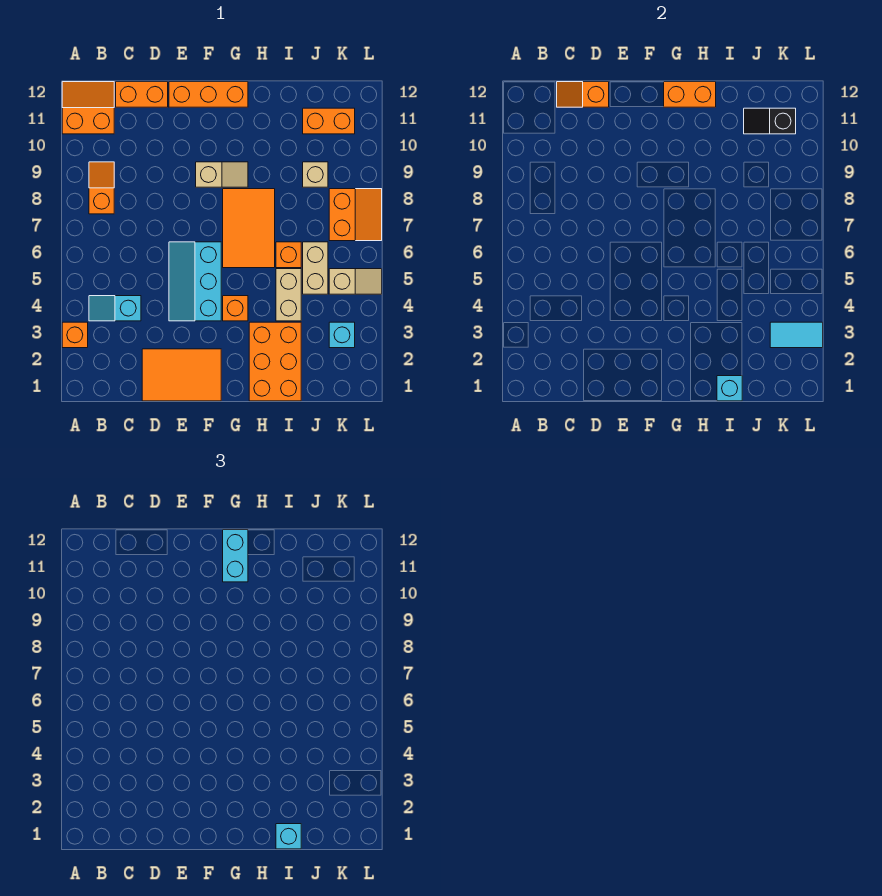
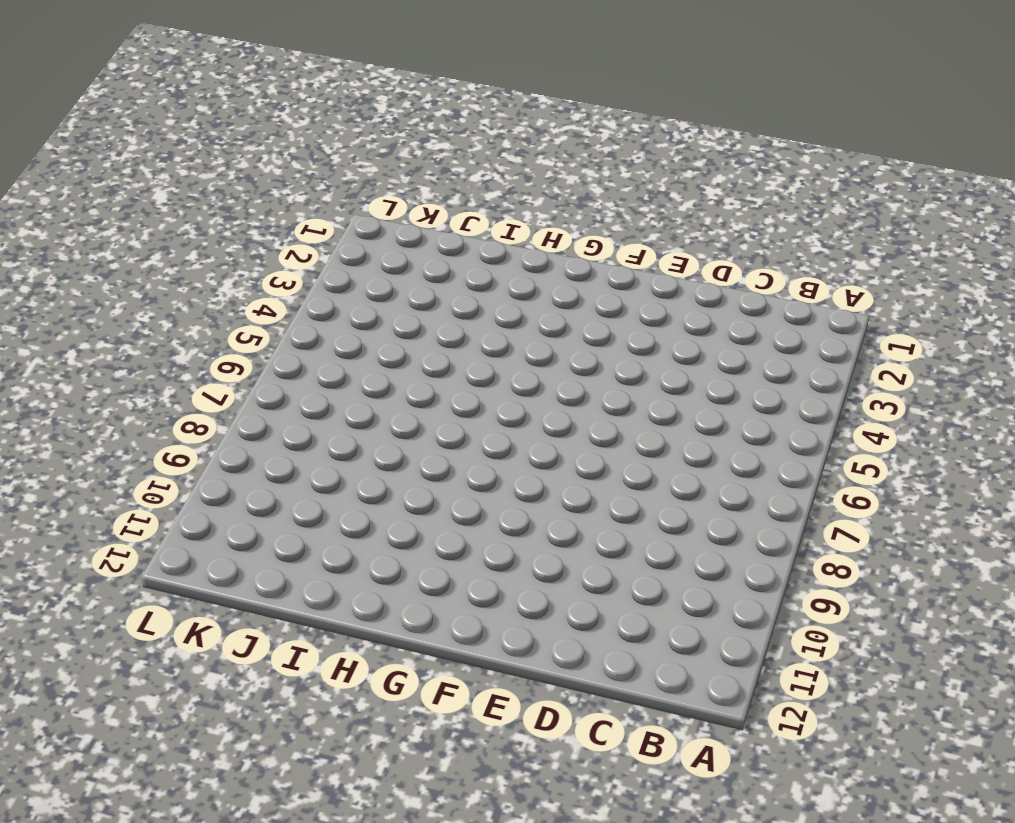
none -> orange brick A3 level 1
none -> orange slope A11:B12 level 1 top 11
none -> cyan slope B4:C4 level 1 top C

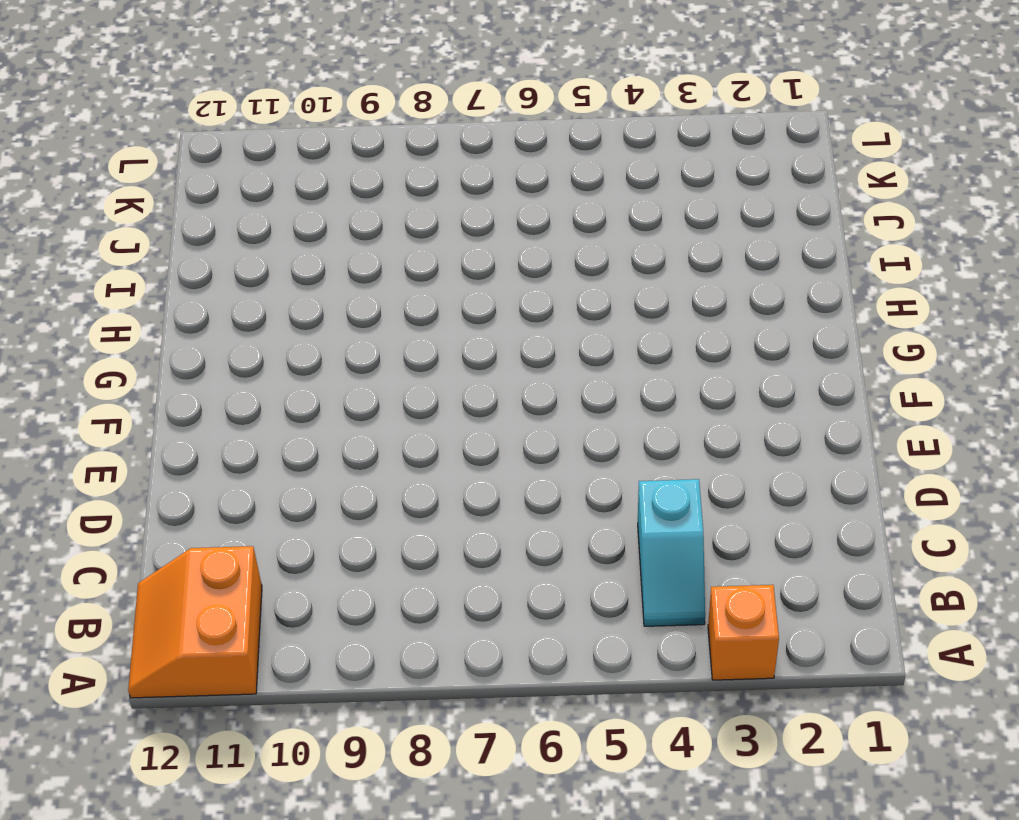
none -> orange slope B8:B9 level 1 top 8
none -> orange brick C12:D12 level 1
none -> orange tile D1:F2 level 1

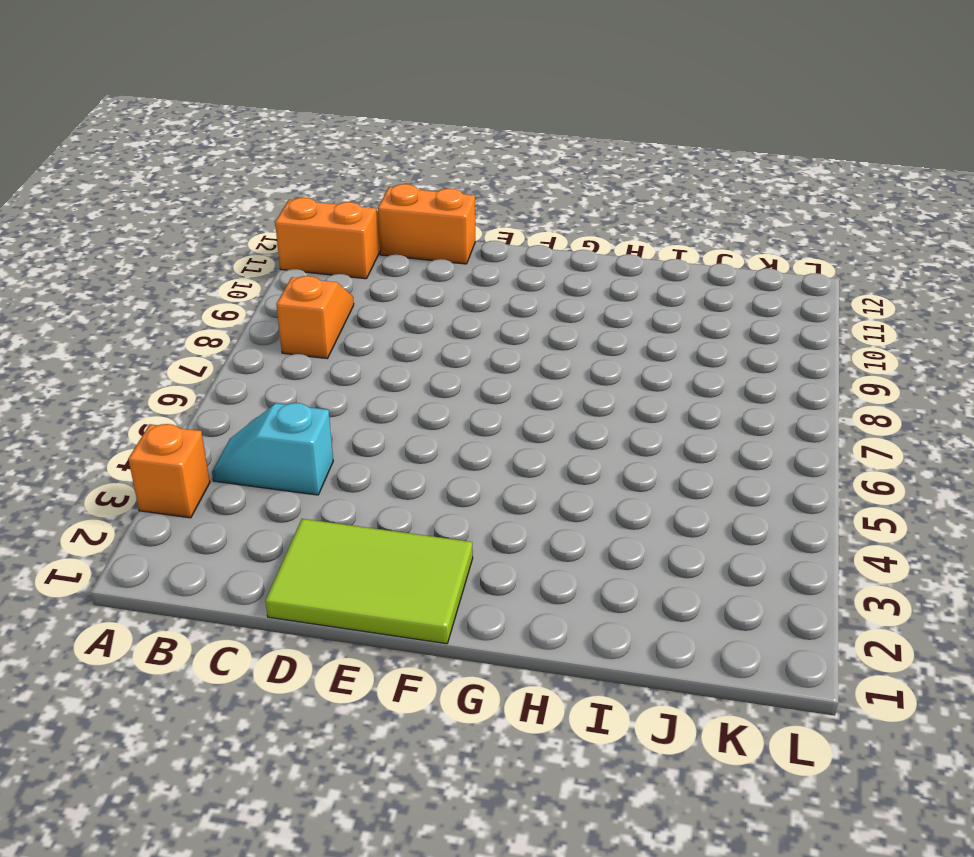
lime tile D1:F2 level 1 -> orange tile D1:F2 level 1
none -> cyan slope E4:F6 level 1 top F
none -> orange brick E12:G12 level 1
none -> tan slope F9:G9 level 1 top F

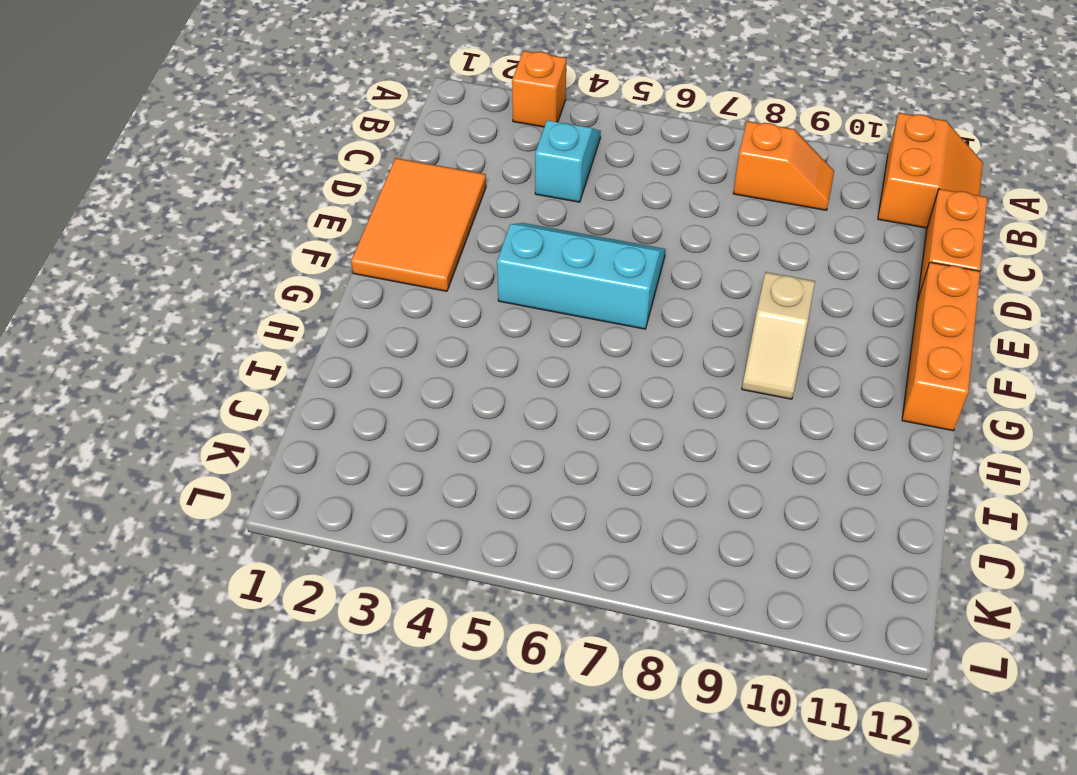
none -> orange brick G4 level 1
none -> orange tile G6:H8 level 1
none -> orange brick H1:I3 level 1

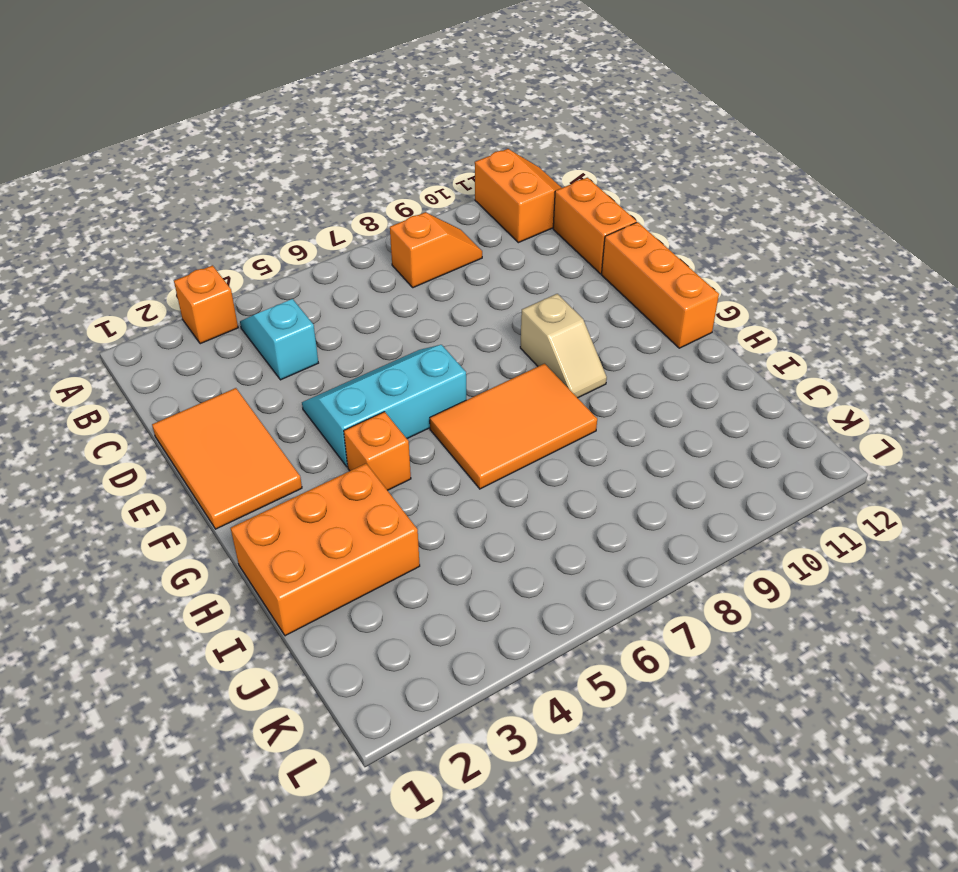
none -> tan brick I4:I5 level 1
none -> orange brick I6 level 1
none -> tan brick J5:J6 level 1

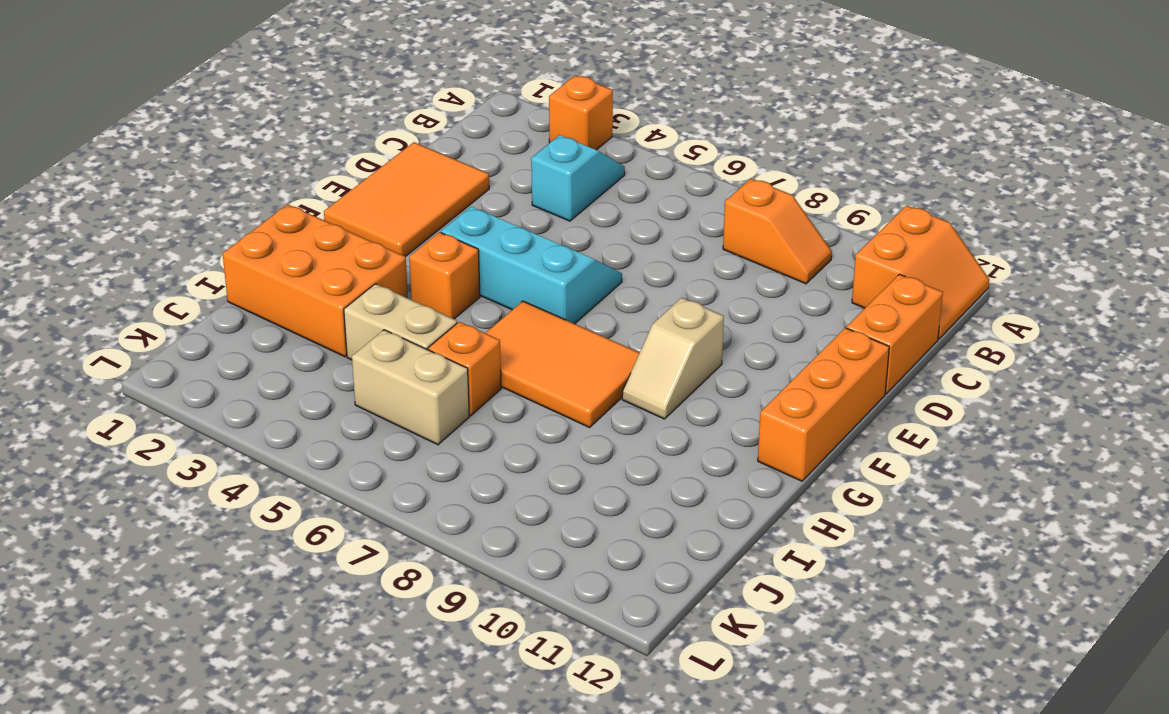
none -> tan brick J9 level 1
none -> orange brick J11:K11 level 1
none -> cyan brick K3 level 1

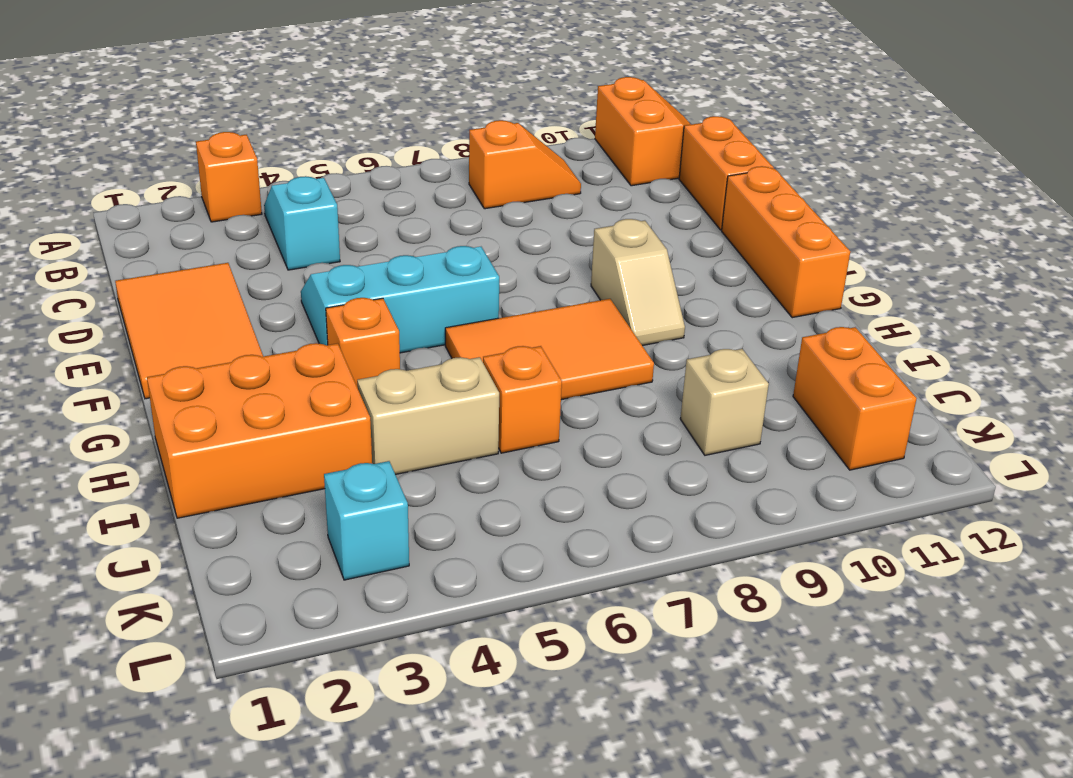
none -> tan brick J5:J6 level 1
none -> tan slope K5:L5 level 1 top K
none -> orange slope K7:L8 level 1 top K

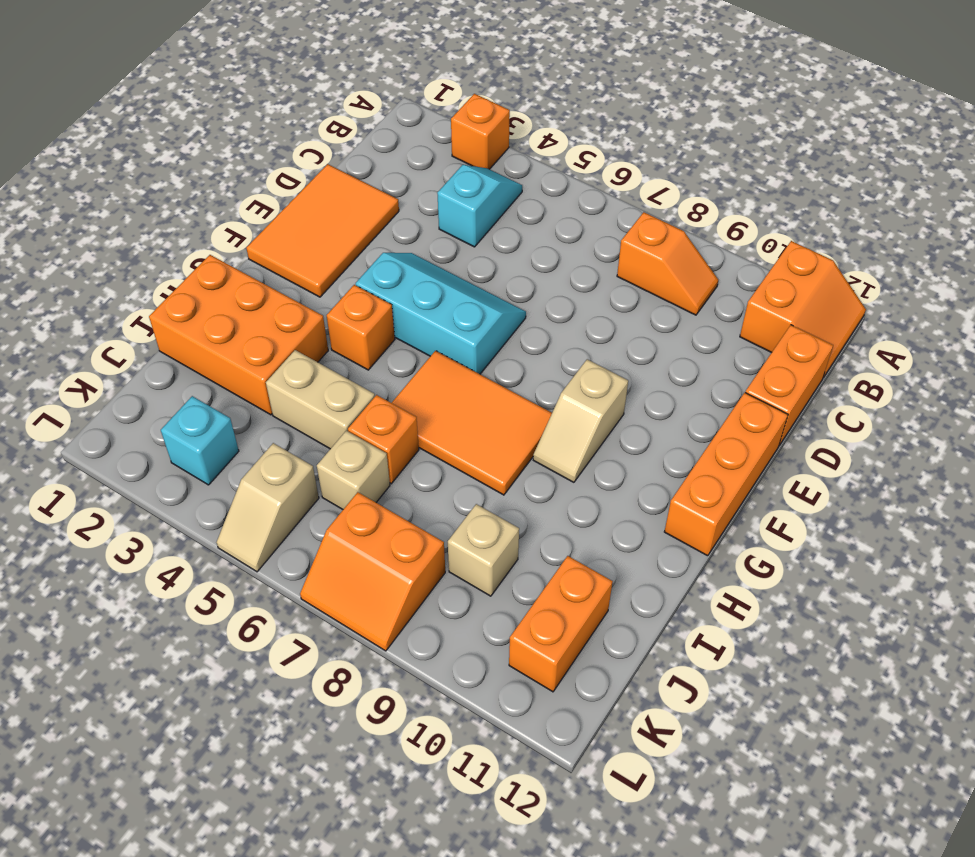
tan brick J6 level 1 -> tan brick J5:J6 level 1
none -> orange slope C12:D12 level 2 top D
none -> orange brick G12:H12 level 2
none -> cyan brick I1 level 2

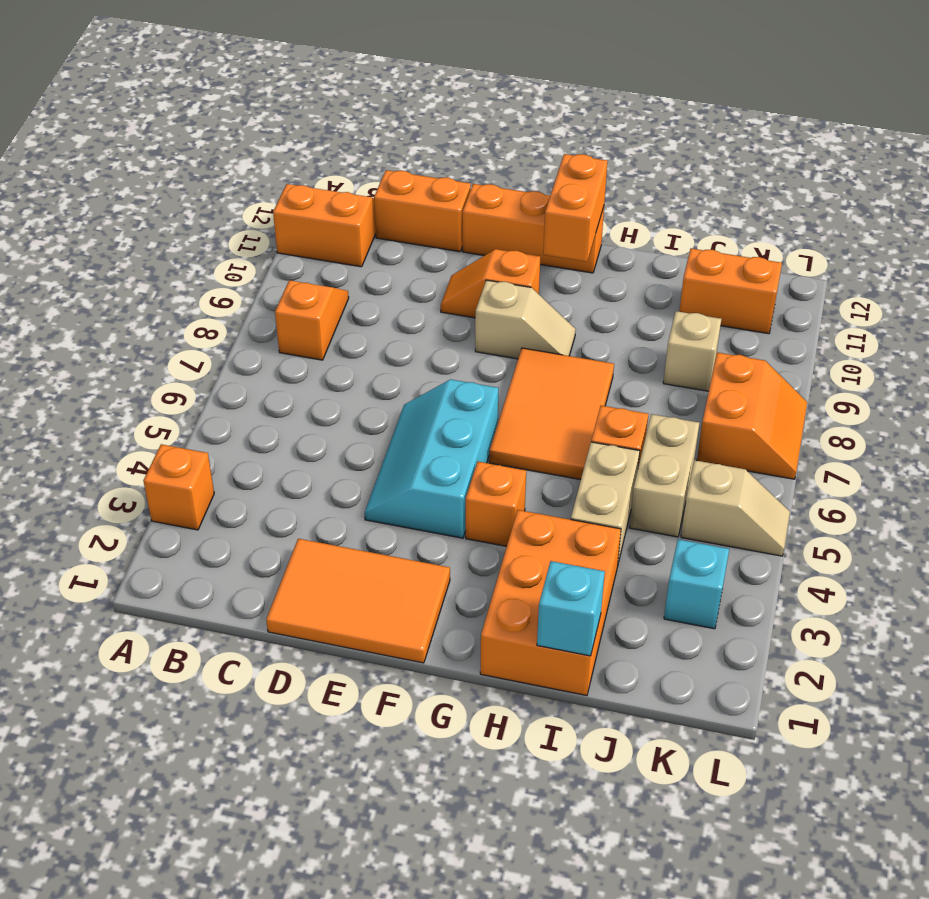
orange slope E10:F10 level 1 top F -> orange slope C12:D12 level 2 top D
orange brick G11:G12 level 2 -> orange brick G12:H12 level 2
none -> cyan slope B4:C4 level 1 top C
none -> black slope J11:K11 level 2 top K
none -> cyan tile K3:L3 level 2

